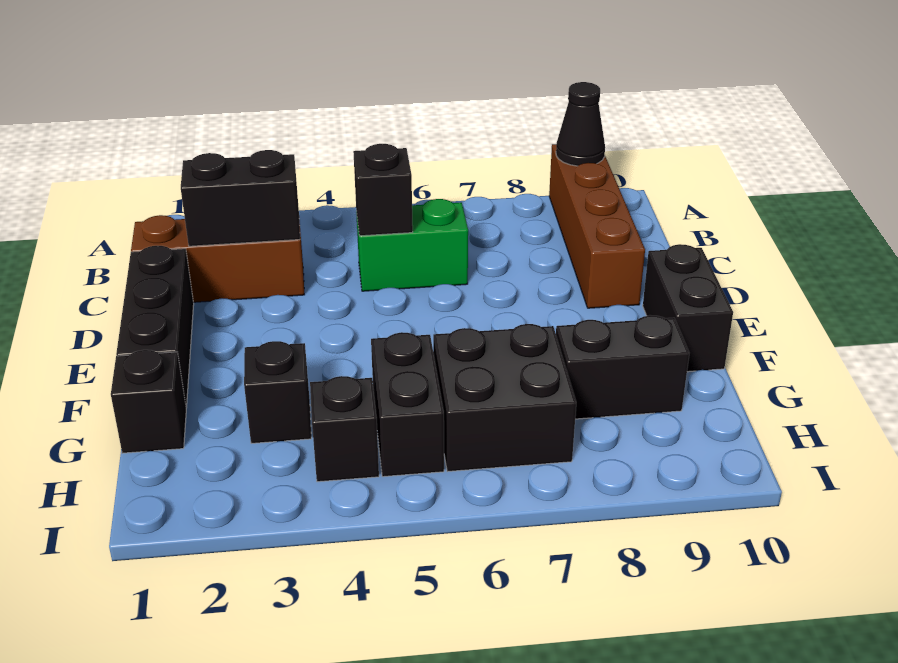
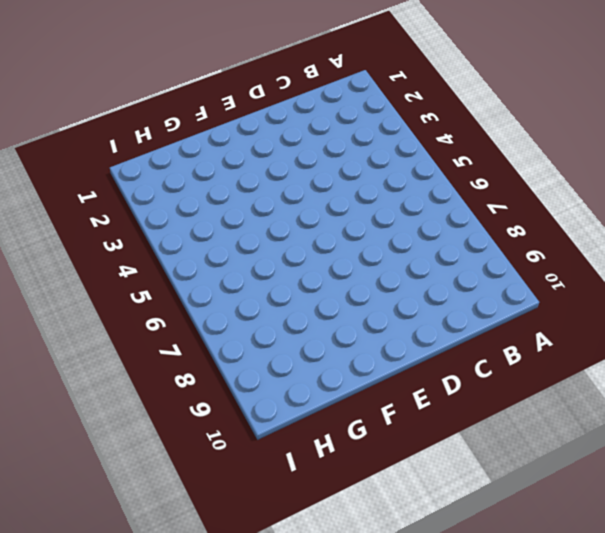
none -> brown brick A9:D9 level 1
none -> brown brick C1:C3 level 1
none -> green brick C5:C6 level 1

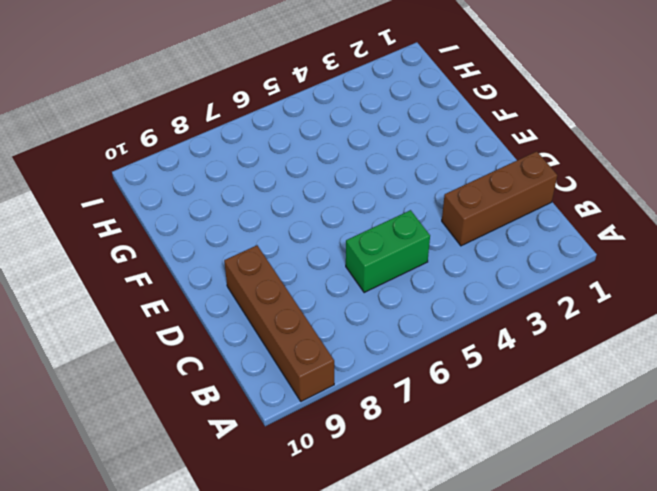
none -> black brick D1:F1 level 1
none -> black brick E10:F10 level 1
none -> black brick G1 level 1

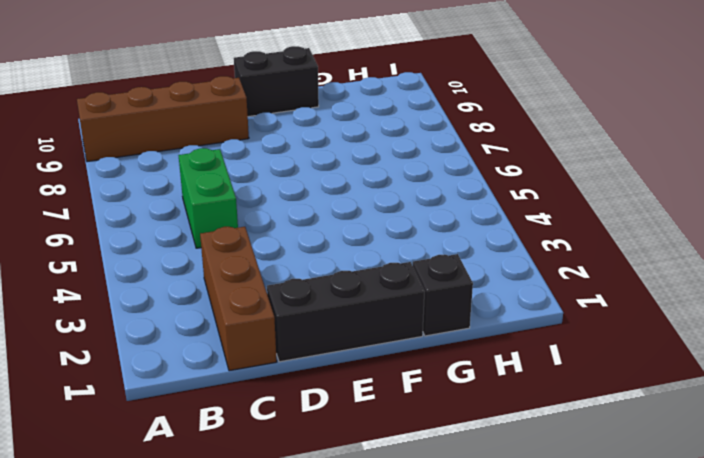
none -> black brick G3 level 1
none -> black brick G5:H5 level 1
none -> black brick G6:H7 level 1

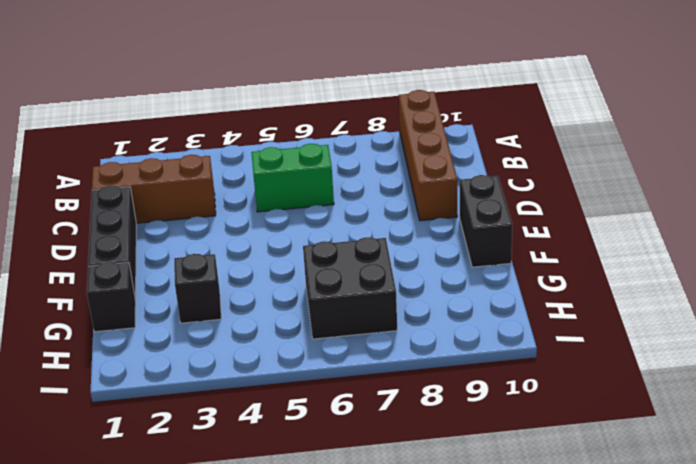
none -> black brick G5:H5 level 1
none -> black brick G8:G9 level 1
none -> black brick H4 level 1

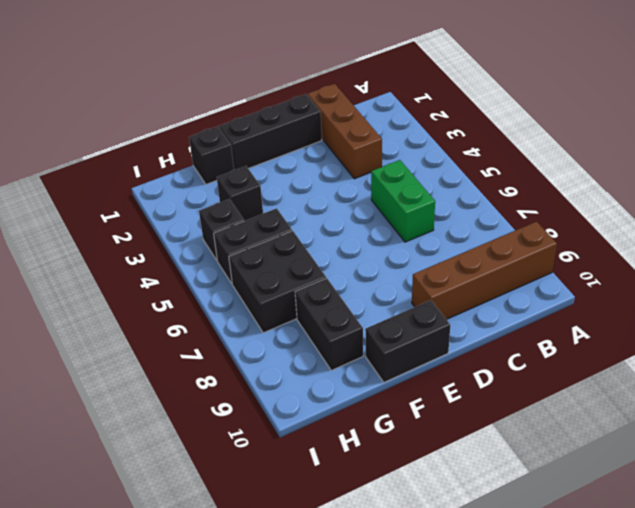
none -> black cone A9 level 2
none -> black brick C2:C3 level 2
none -> black brick C5 level 2

